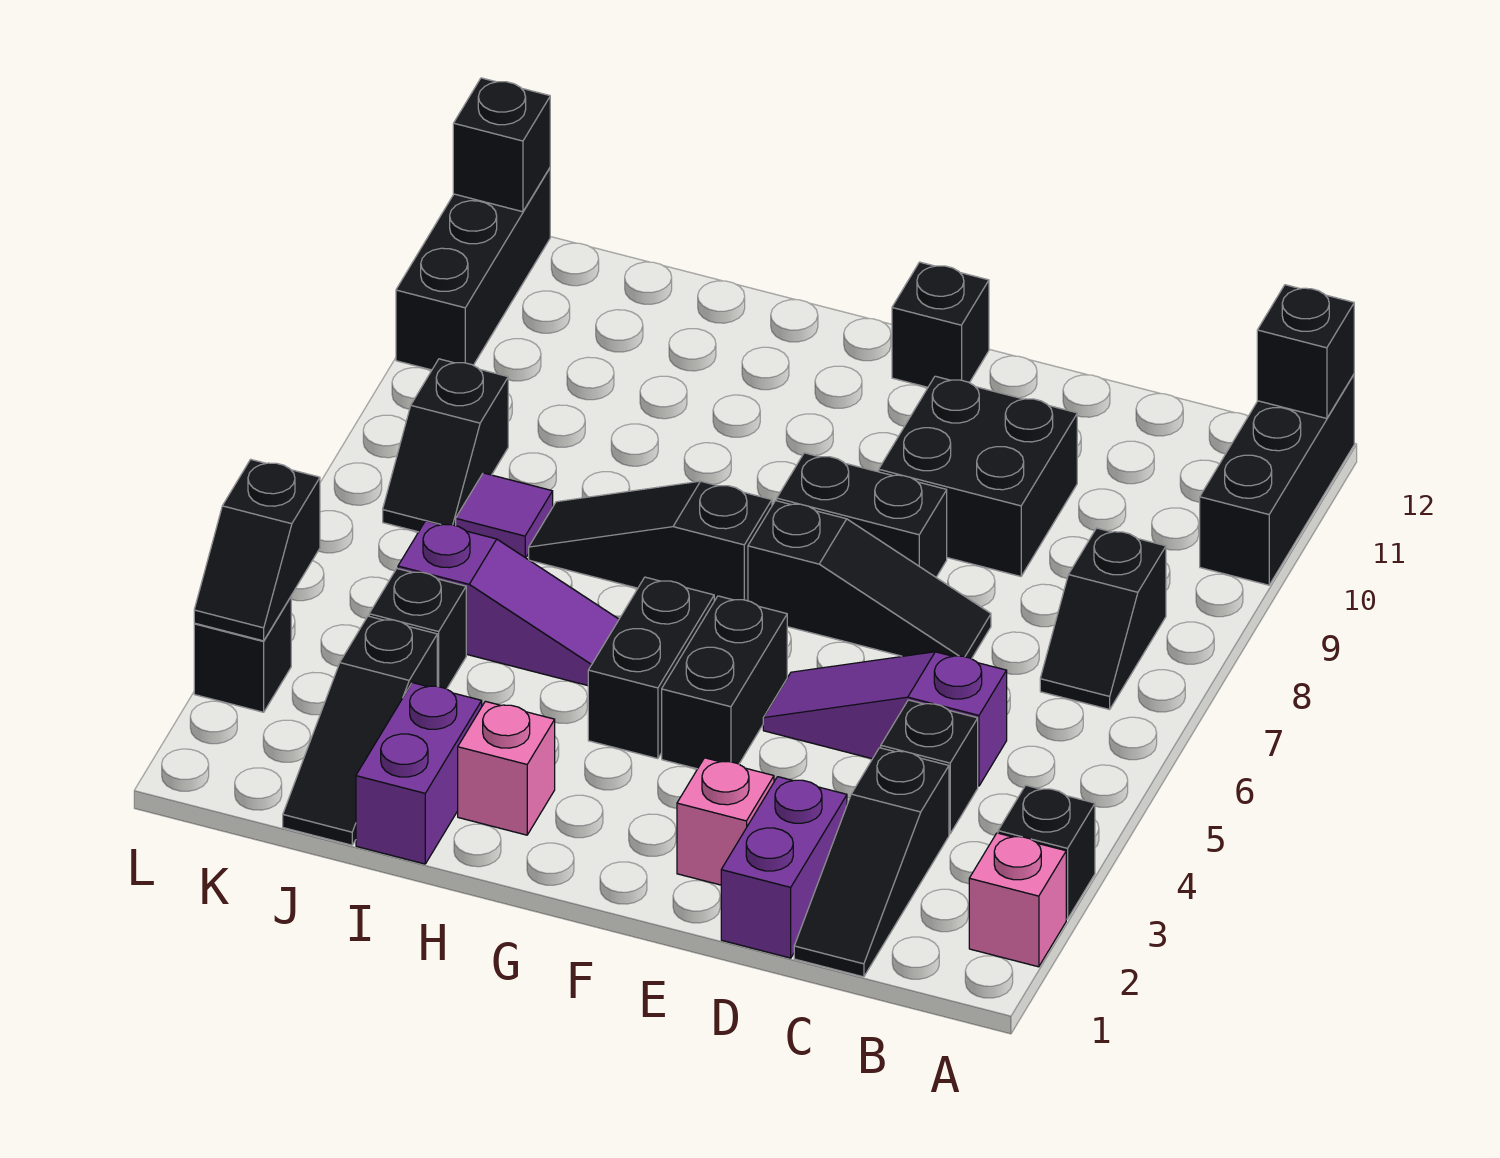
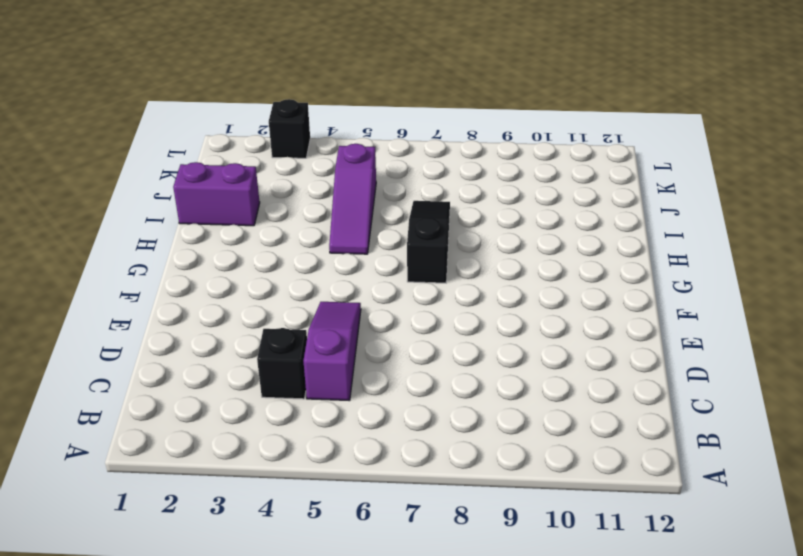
none -> pink brick A2 level 1
none -> black brick A3 level 1
none -> black brick A10:A12 level 1

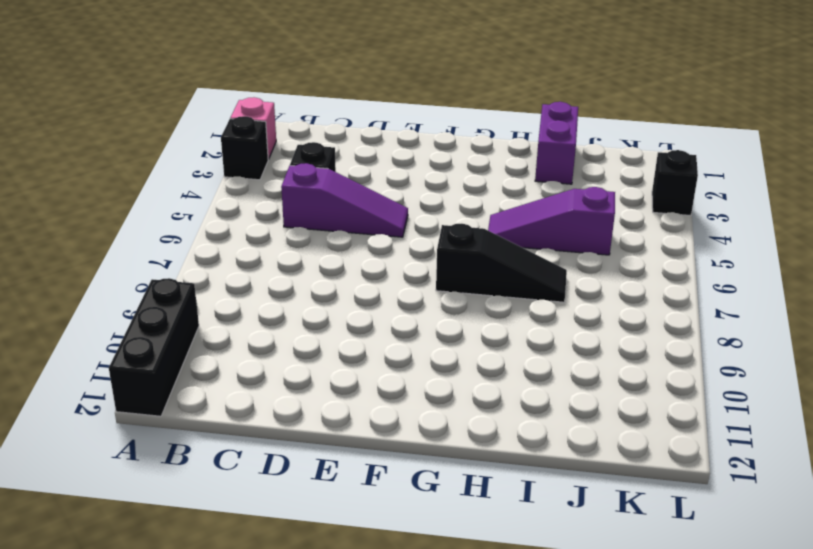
none -> black slope B7:B8 level 1 top 8
none -> black slope C1:C3 level 1 top 3
none -> purple brick D1:D2 level 1

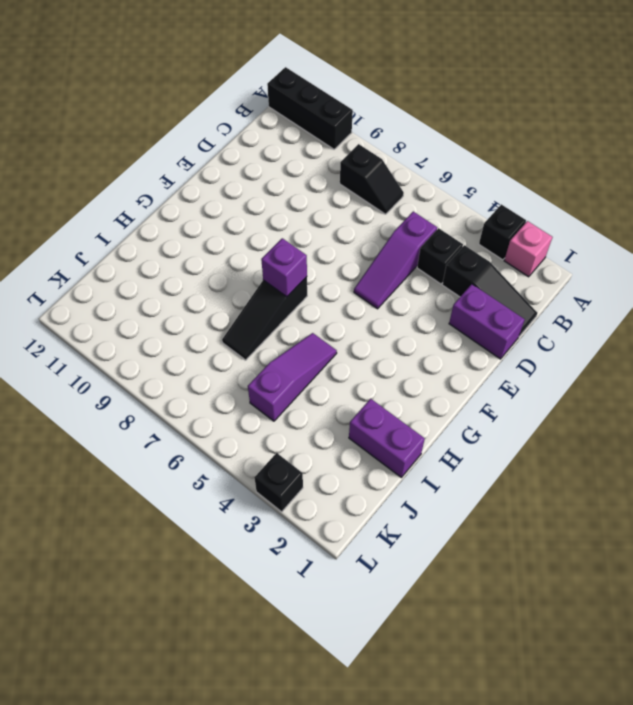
purple brick G7 level 2 -> none
none -> black slope D7:F7 level 1 top F
none -> black brick D9:E10 level 1
none -> pink brick E2 level 1

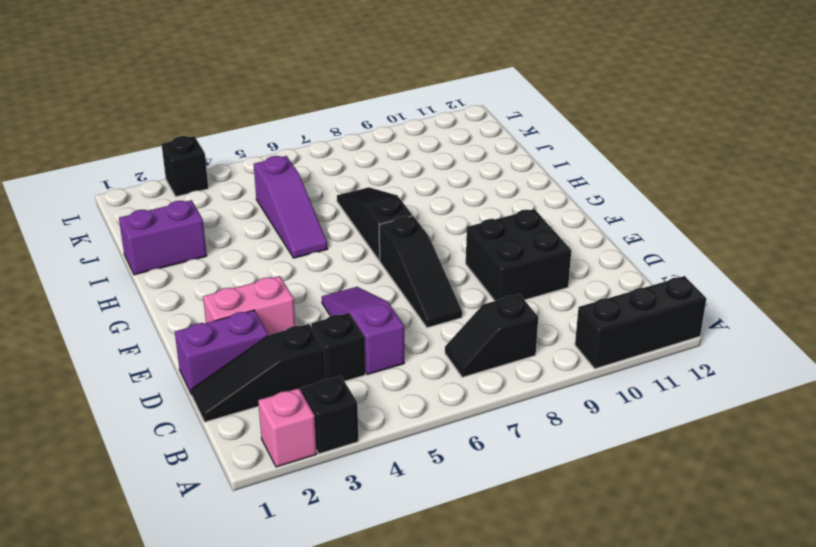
pink brick E2:E3 level 1 -> pink brick E2 level 1
none -> black brick E8:F8 level 1
none -> black brick F4:F5 level 1
none -> black brick F12 level 1

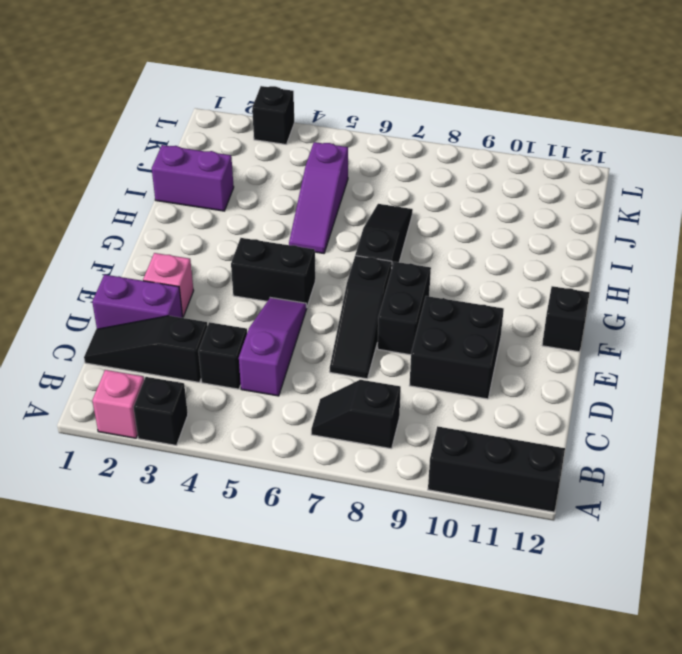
none -> black brick G4:G5 level 1
none -> pink brick H2 level 1
none -> black slope J1:J3 level 1 top 3

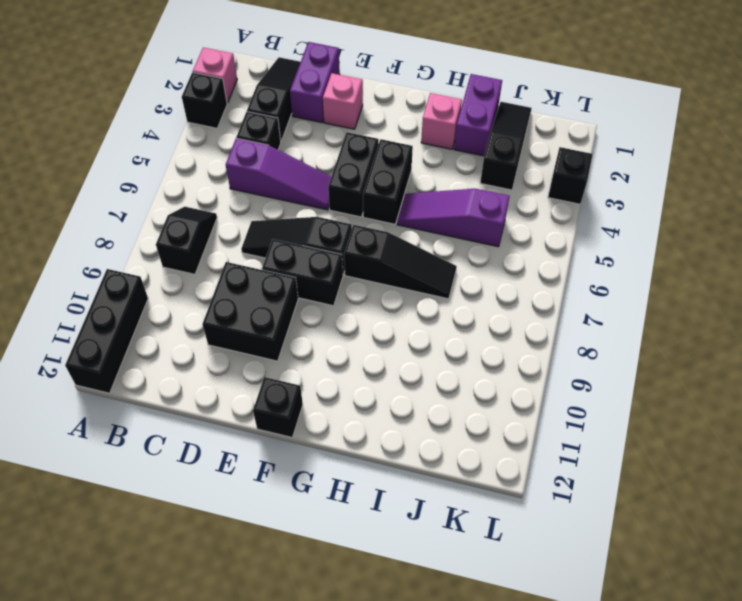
none -> black brick J4 level 1
none -> purple tile J7 level 1
none -> black slope K7:K8 level 1 top 8

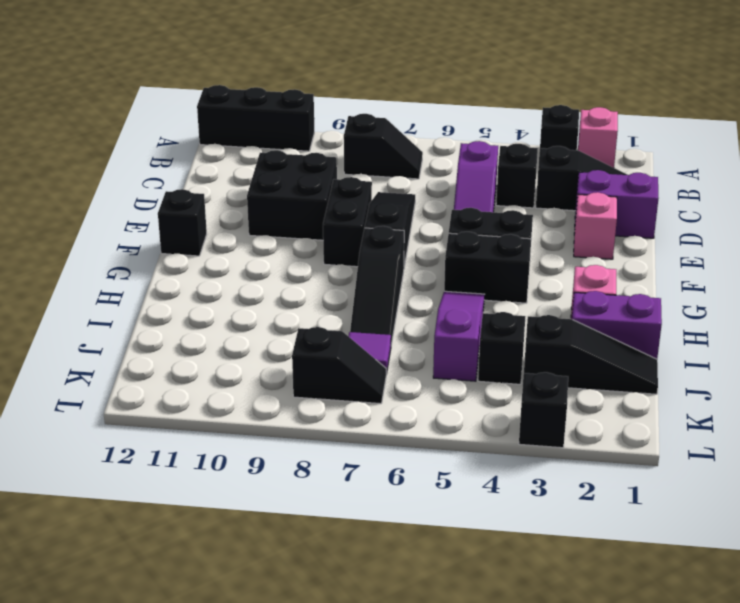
none -> black brick L10:L12 level 1
none -> black brick A12 level 2
none -> black slope L3:L4 level 2 top 4

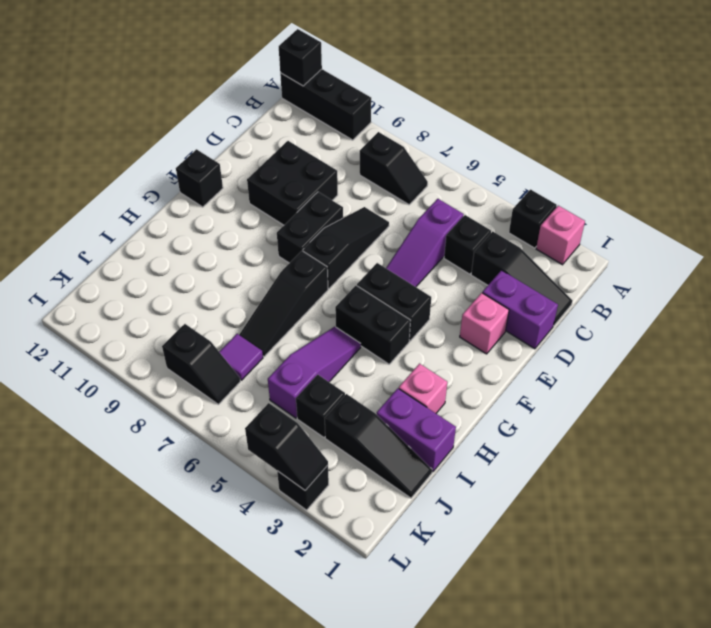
none -> black brick L10:L12 level 1
none -> black brick L12 level 2

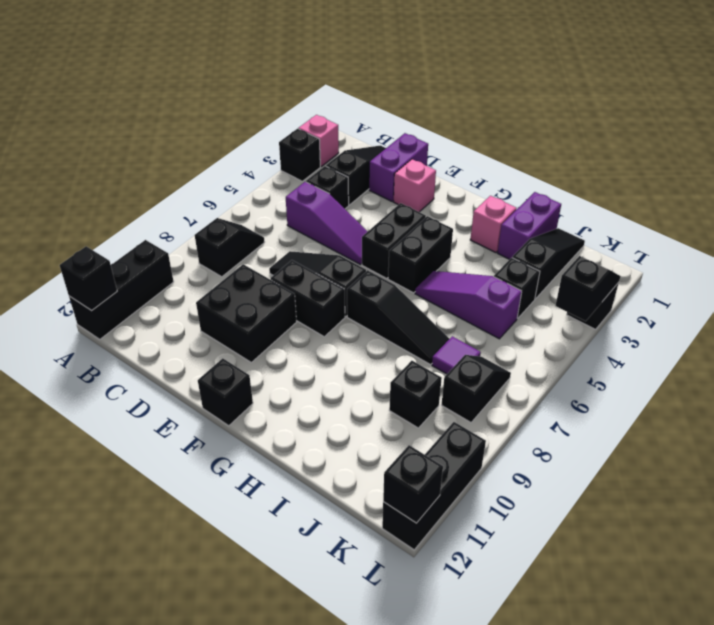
black brick J9 level 1 -> none

